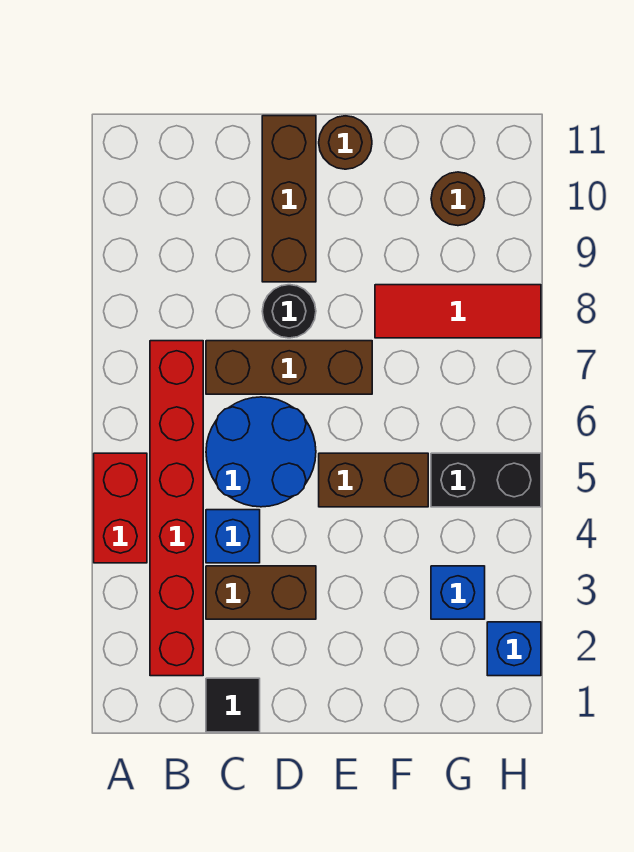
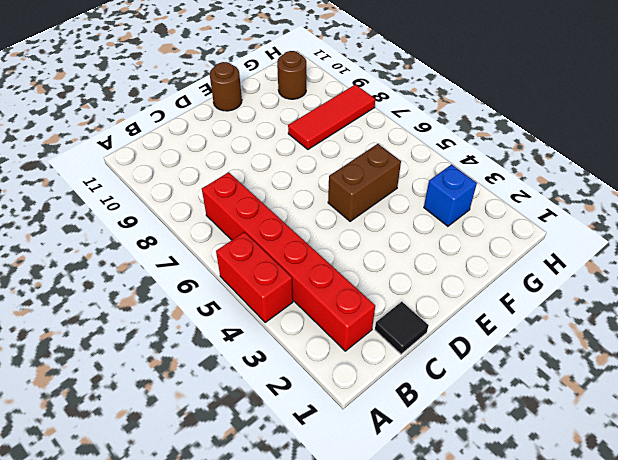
none -> brown brick C3:D3 level 1
none -> blue brick C4 level 1
none -> blue round brick C5:D6 level 1

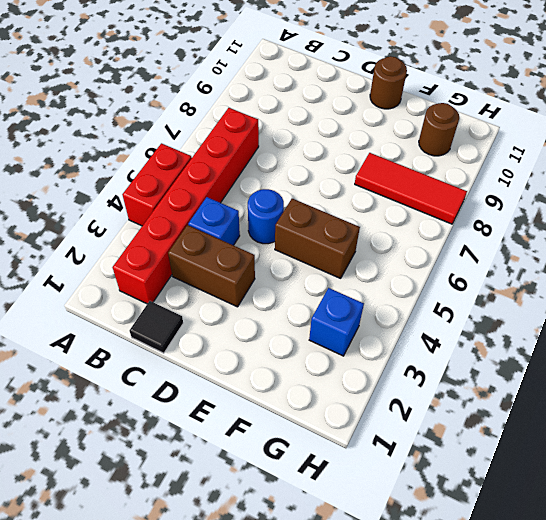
blue round brick D5 level 1 -> blue round brick C5:D6 level 1
none -> brown brick C7:E7 level 1
none -> black round brick D8 level 1
none -> brown brick D9:D11 level 1

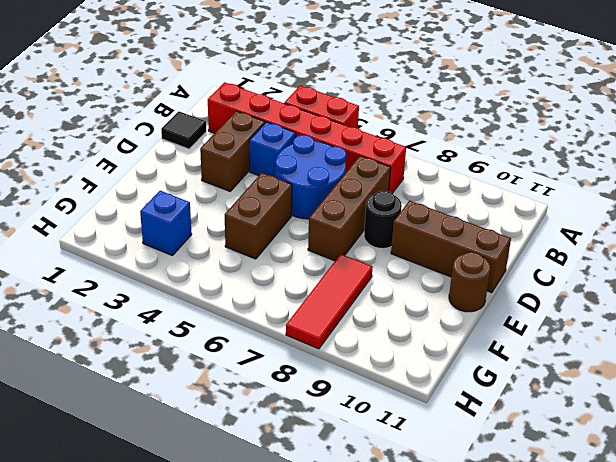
none -> black brick G5:H5 level 1
none -> brown round brick G10 level 1
none -> blue brick H2 level 1

